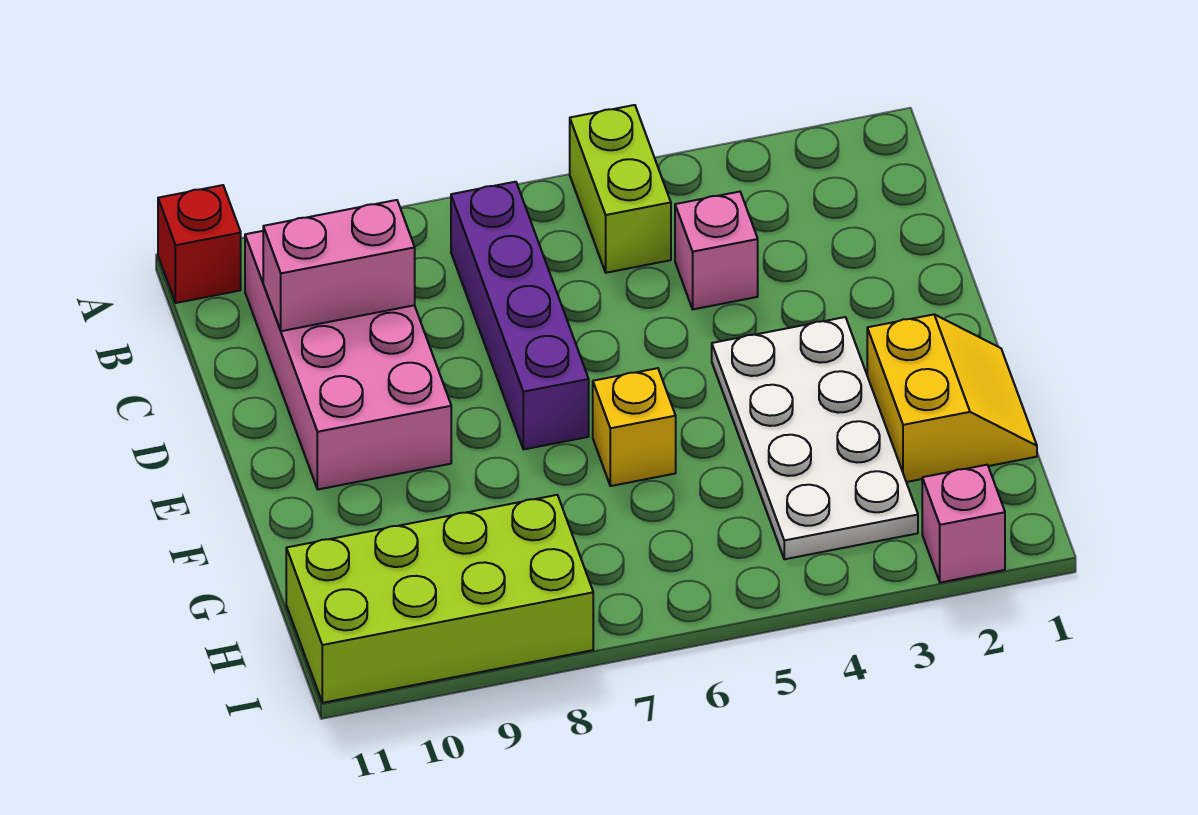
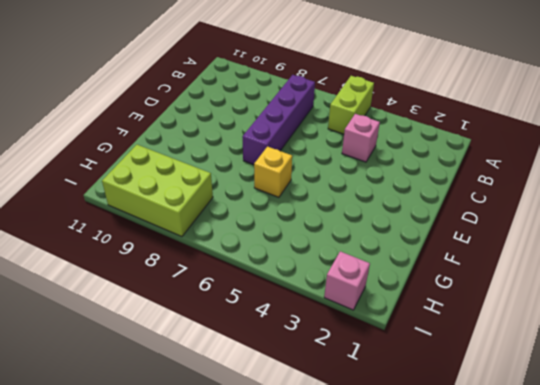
lime brick H8:I10 level 1 -> lime brick H8:I11 level 1
none -> red brick A11 level 1
none -> pink brick B9:E10 level 1

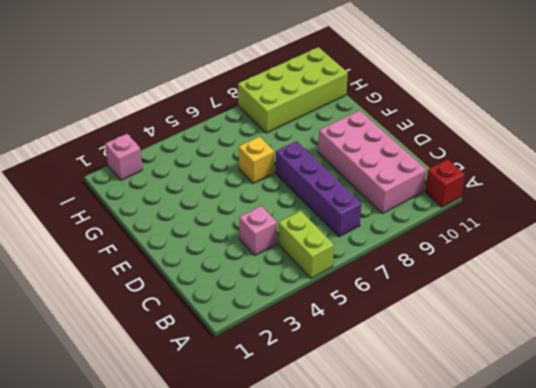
none -> white plate E3:H4 level 1
none -> yellow slope F1:G2 level 1 top 2

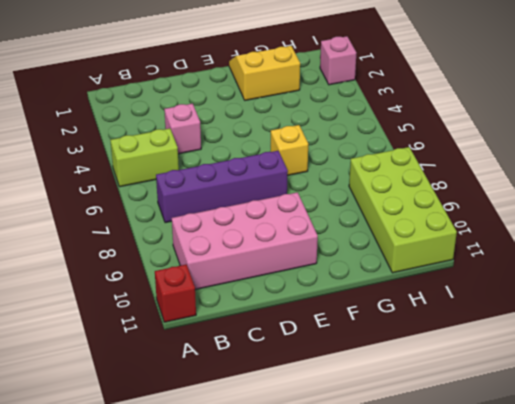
none -> white plate E3:H4 level 1
none -> pink brick C9:C10 level 2

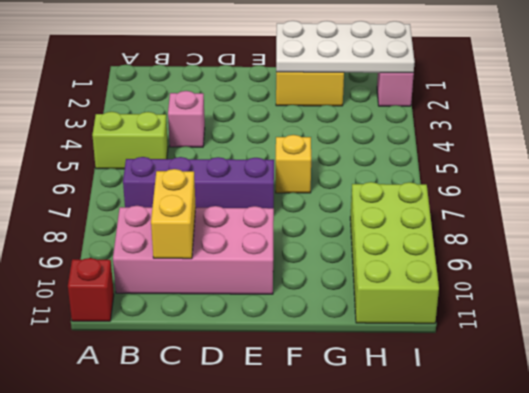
yellow brick C9:C10 level 2 -> pink brick C9:C10 level 2
white plate F1:I2 level 2 -> white plate E3:H4 level 1

